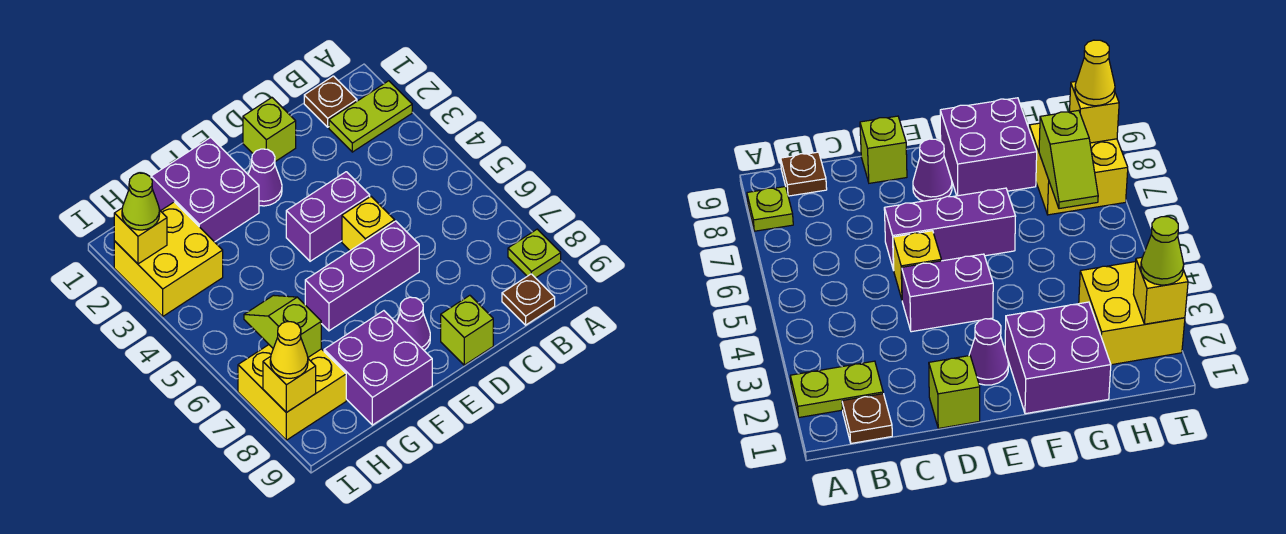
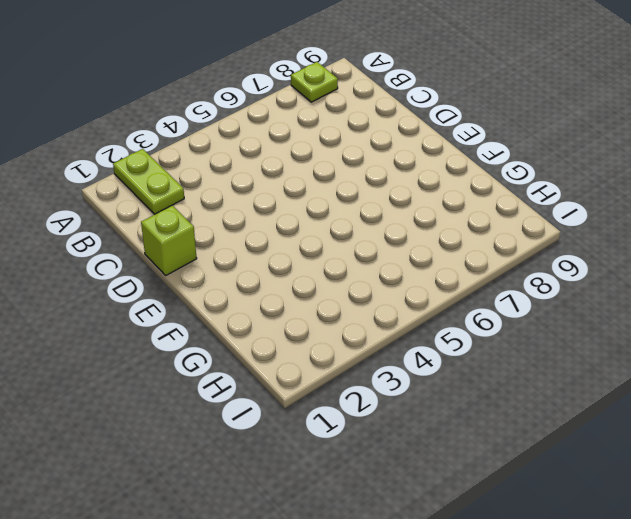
none -> brown plate B1 level 1
none -> brown plate B9 level 1
none -> purple brick D4:E4 level 1

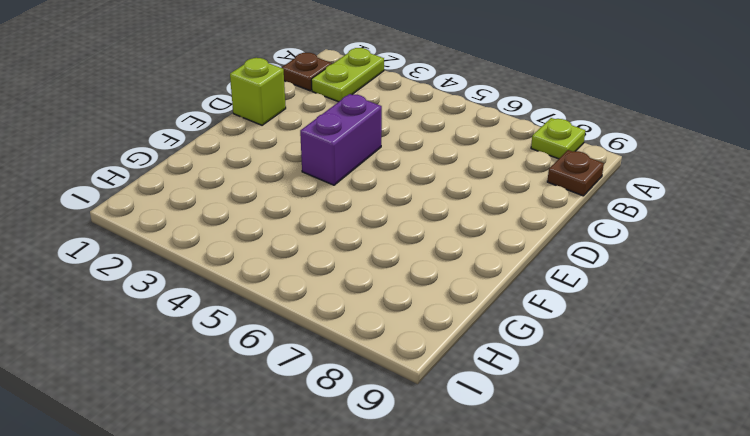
none -> yellow brick D5 level 1
none -> purple brick D6:F6 level 1
none -> lime brick D9 level 1

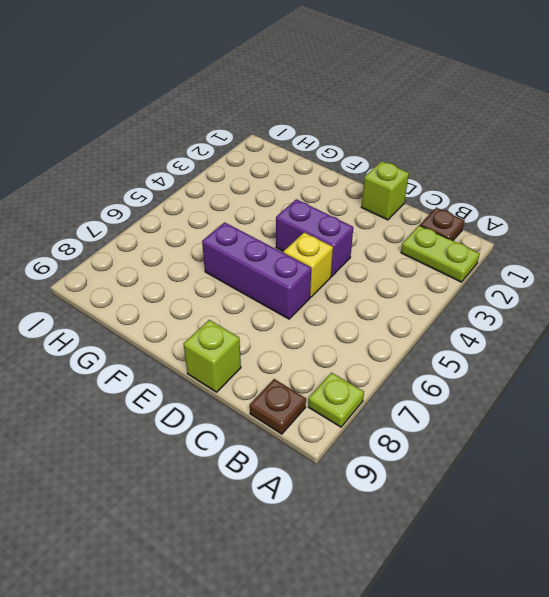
none -> purple cone E2 level 1
none -> purple cone E8 level 1
none -> purple brick F1:G2 level 1

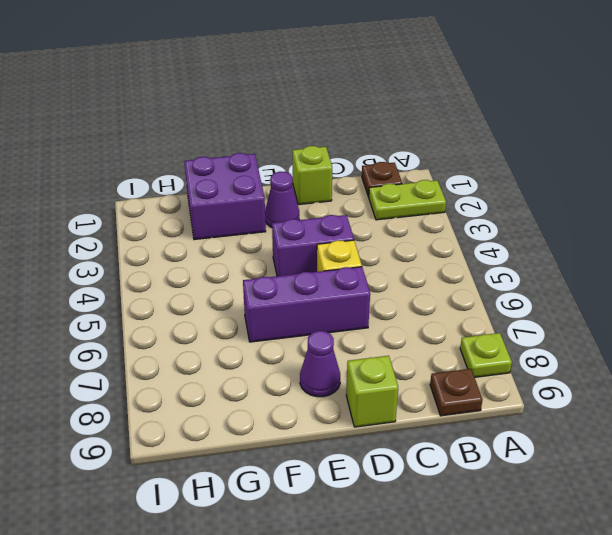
none -> purple brick F8:G9 level 1
none -> yellow brick H2:I3 level 1
none -> yellow brick H7:I8 level 1

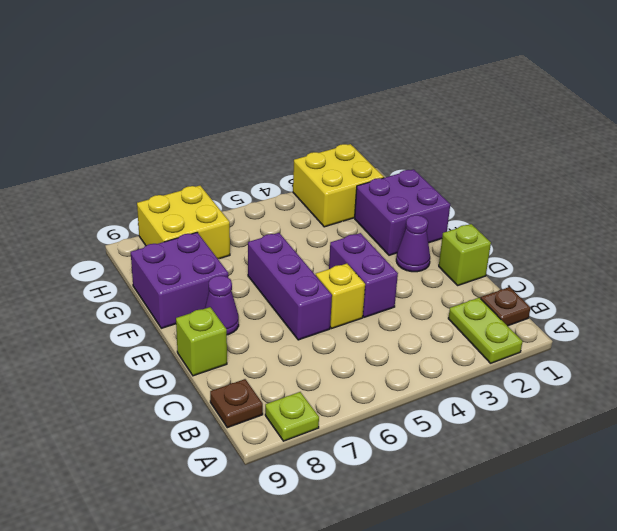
none -> lime slope H6:H7 level 2 top 7
none -> yellow brick I2 level 2
none -> yellow brick I8 level 2

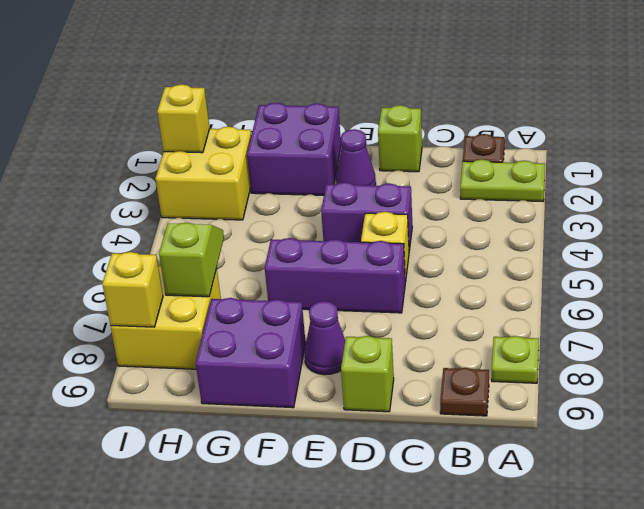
none -> lime cone I2 level 3
none -> yellow cone I8 level 3

